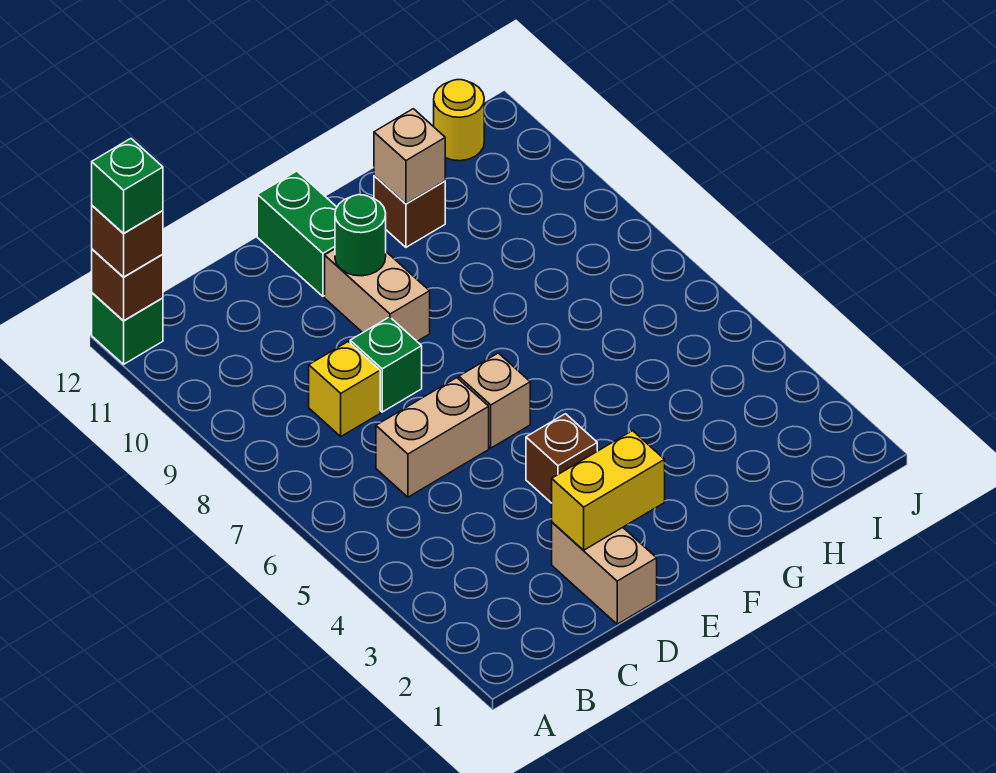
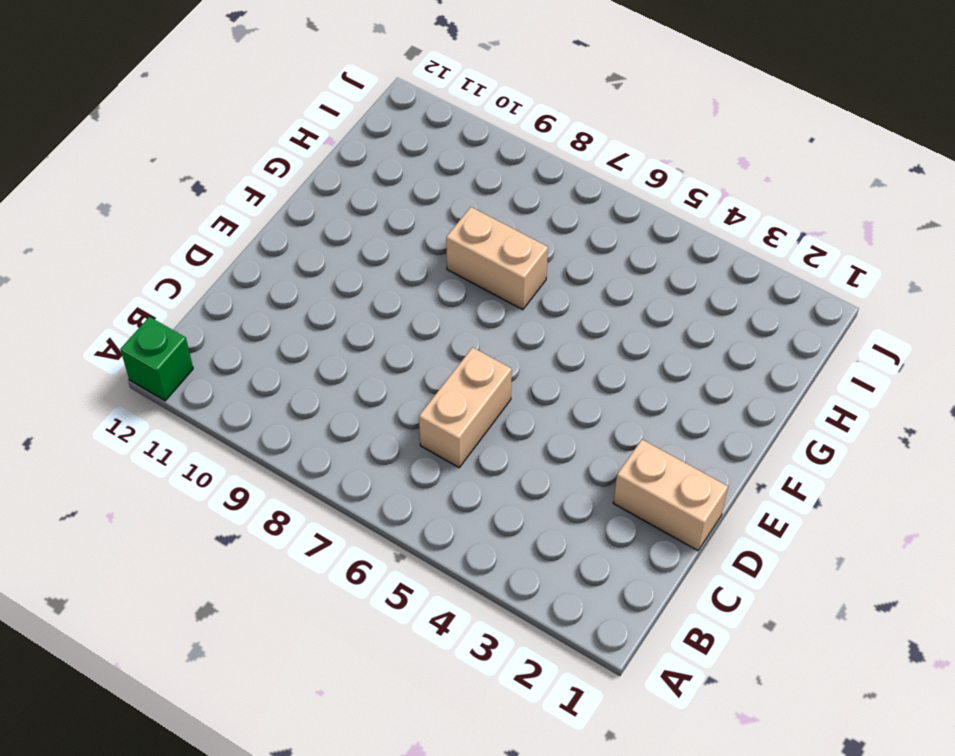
tan brick G7:G8 level 1 -> tan brick E9:E10 level 1
none -> yellow brick C8 level 1
none -> green brick D8 level 1
none -> brown brick E4 level 1

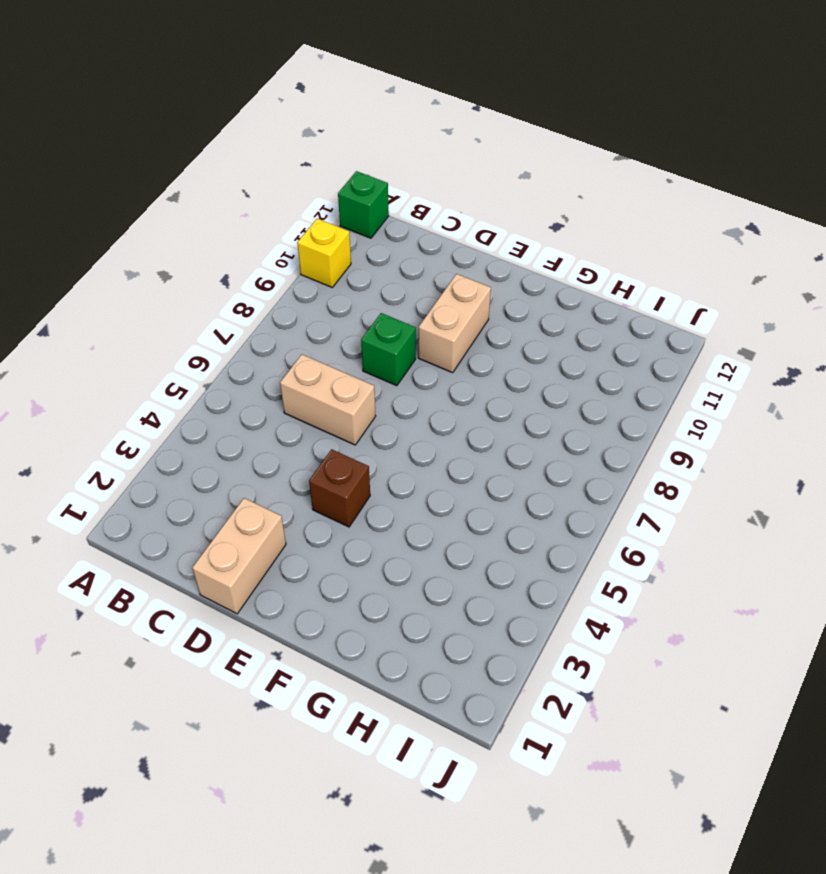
yellow brick A10 level 1 -> yellow brick C8 level 1
none -> tan brick E6 level 1
none -> green brick E11:E12 level 1
none -> brown brick G11 level 1

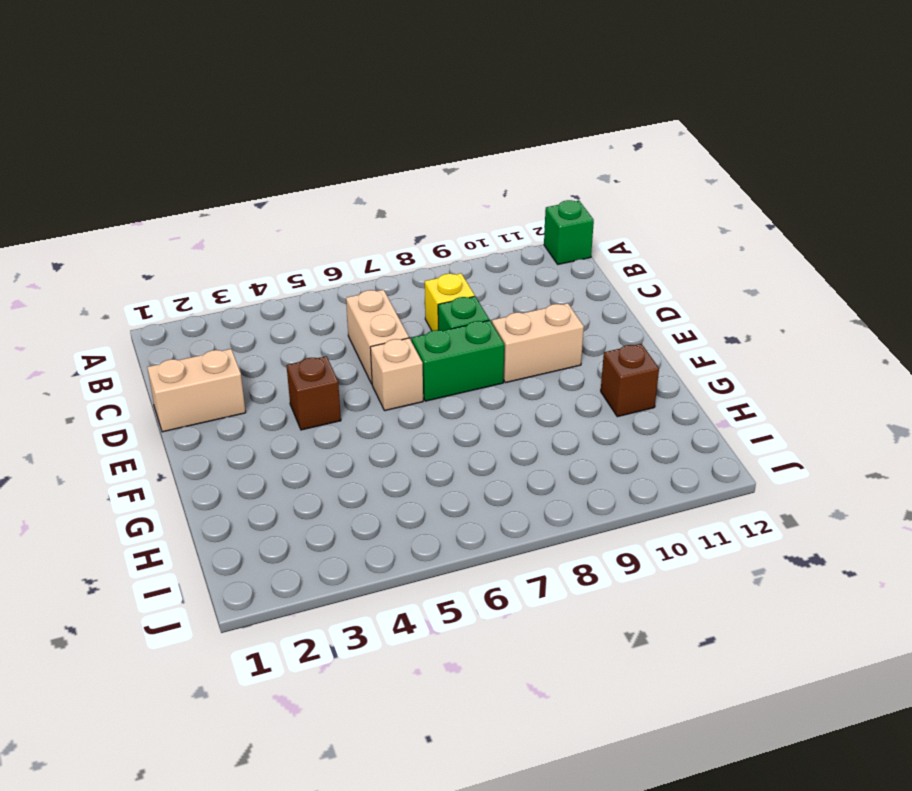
green brick E7:E8 level 1 -> green brick E11:E12 level 1
none -> yellow round brick I12 level 1
none -> brown brick A12 level 2
none -> yellow brick D2:E2 level 2

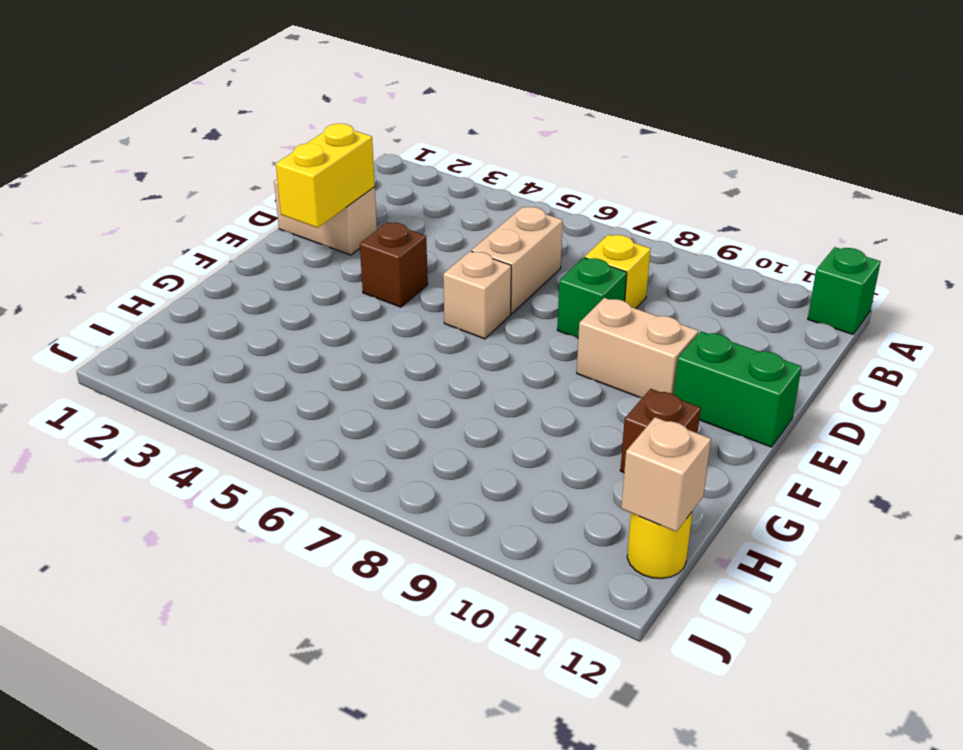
tan brick I12 level 2 -> tan brick G11 level 2
none -> brown brick A12 level 2
none -> green round brick E10 level 2
none -> brown brick A12 level 3

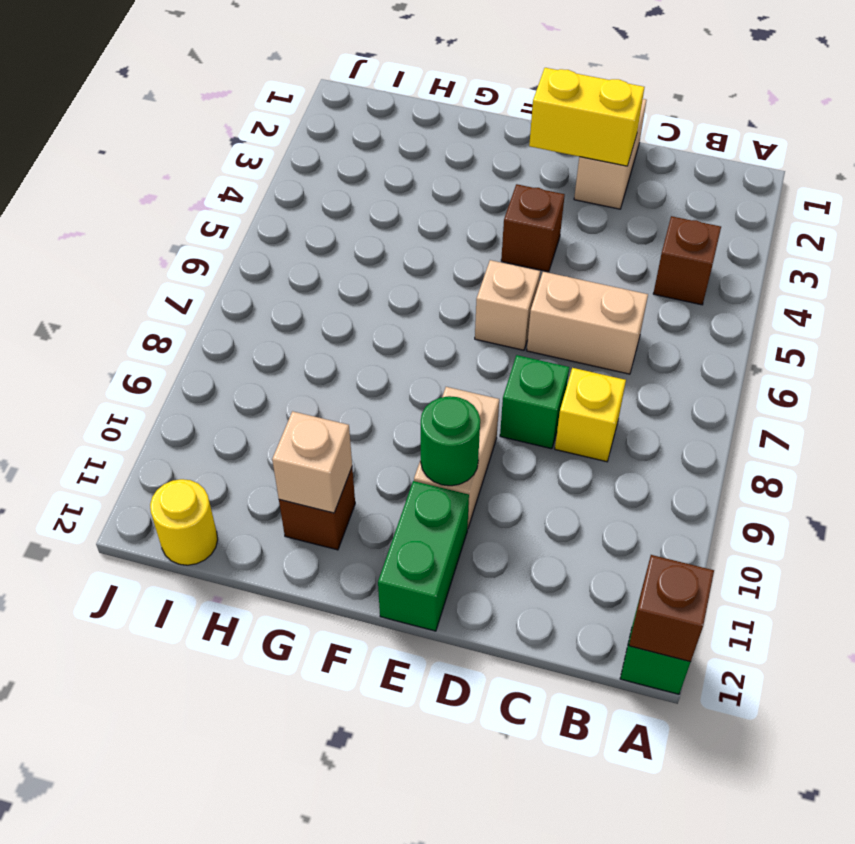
brown brick B4 level 1 -> brown brick A12 level 3
none -> green brick A12 level 4

